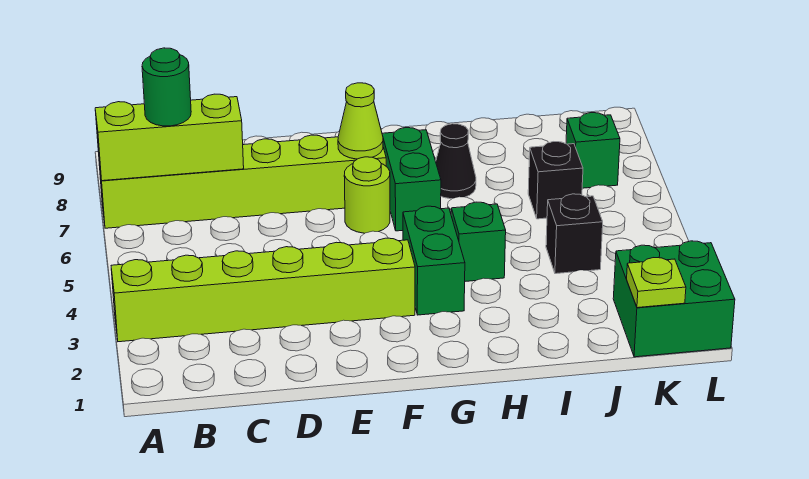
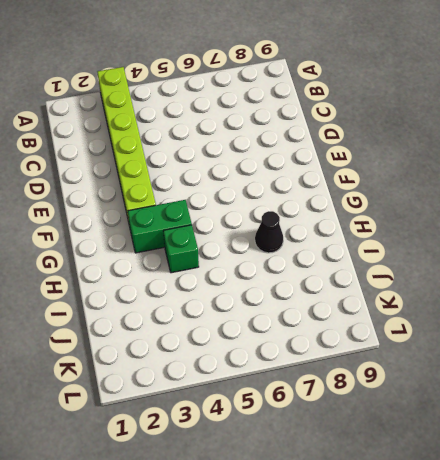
none -> lime brick A7:F7 level 1
none -> lime round brick F6 level 1
none -> green brick G6:G7 level 1

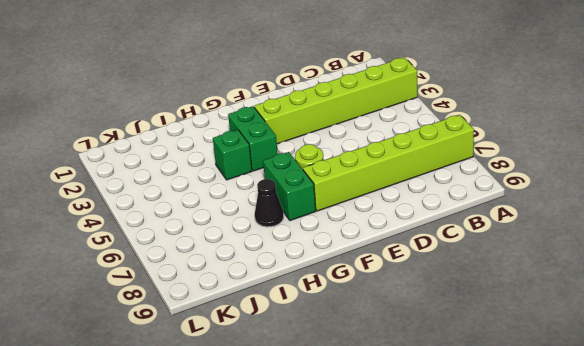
none -> black brick J4 level 1
none -> black brick J6 level 1
none -> green brick K1:L2 level 1

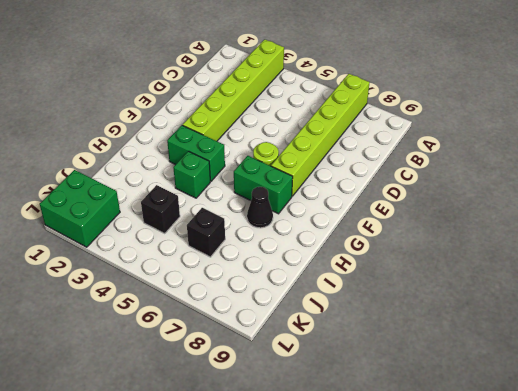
none -> green brick K7 level 1
none -> lime brick A7:C7 level 2
none -> lime cone F7 level 2

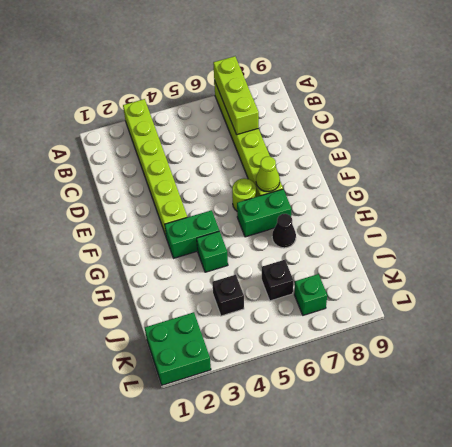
none -> lime plate K1 level 2
none -> green round brick B7 level 3

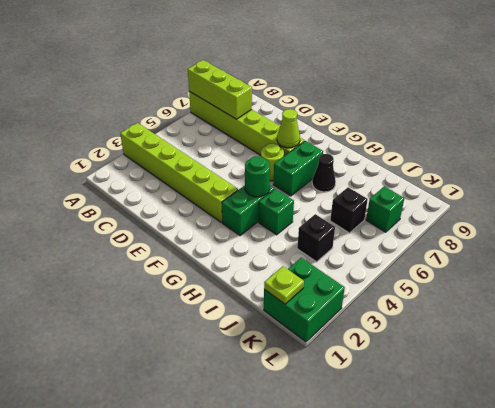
green round brick G4 level 2 -> green round brick B7 level 3

